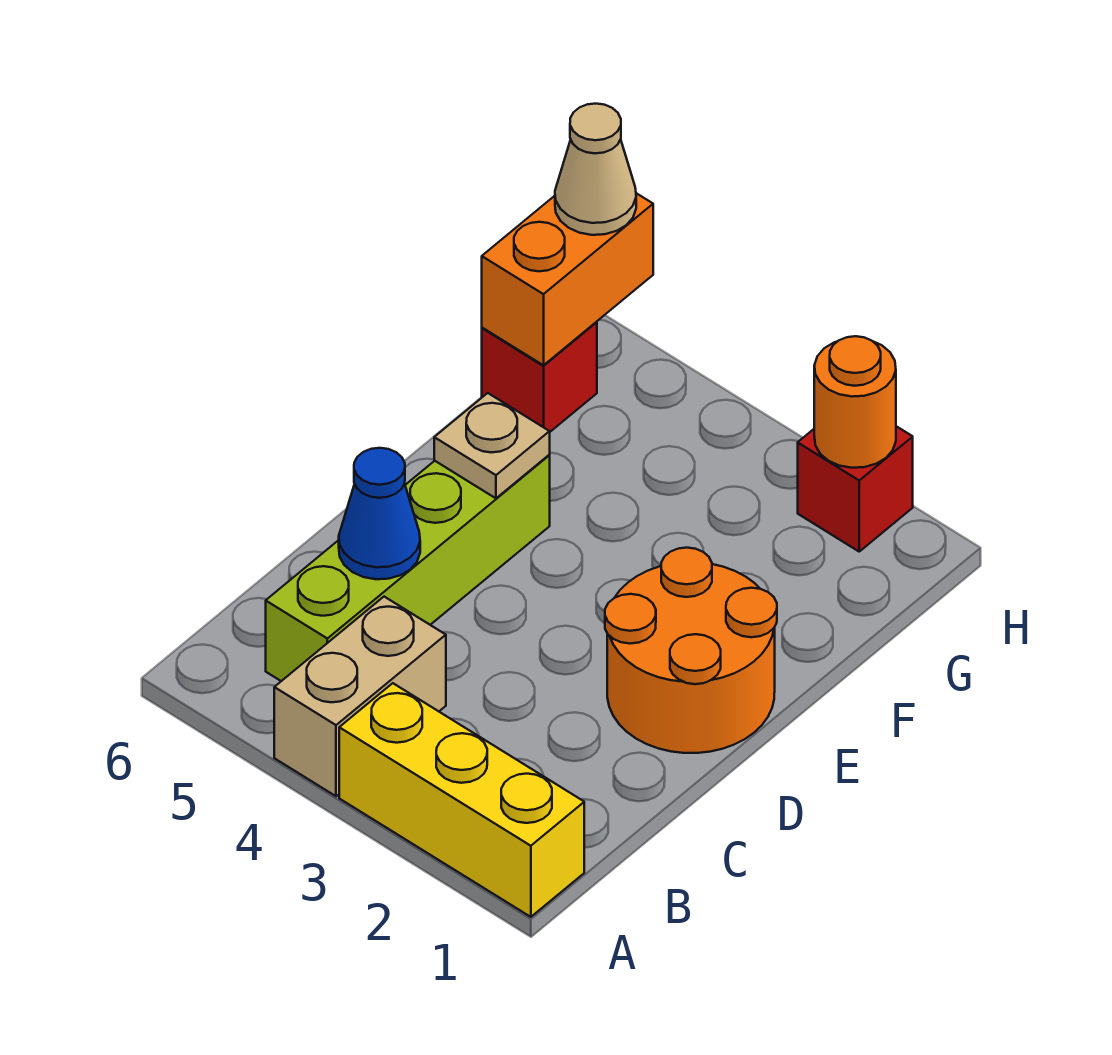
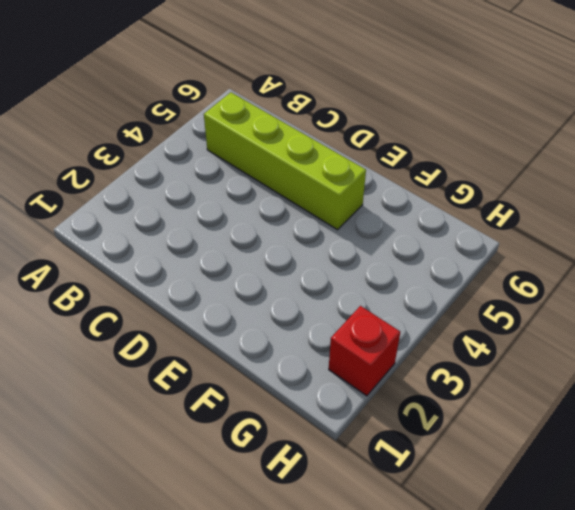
none -> yellow brick A1:A3 level 1
none -> tan brick A4:B4 level 1

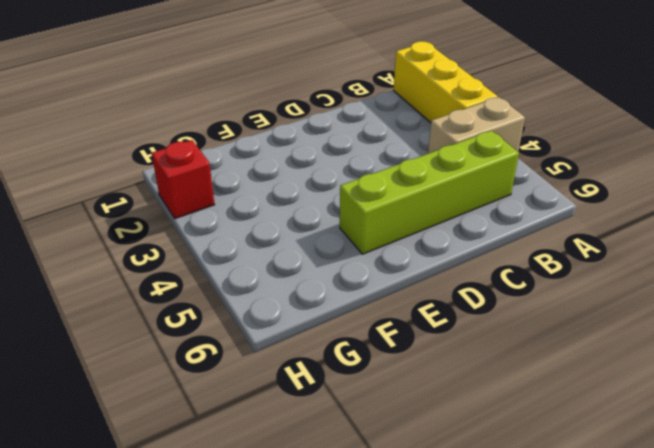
none -> orange round brick D1:E2 level 1
none -> red brick G6 level 1

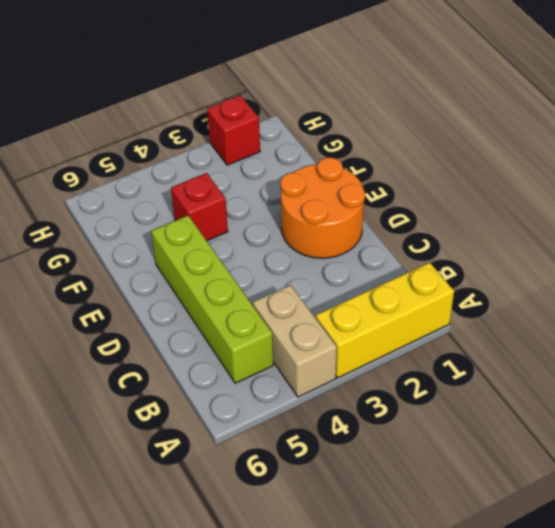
red brick F4 level 1 -> red brick G6 level 1
none -> blue cone C5 level 2
none -> tan plate E5 level 2

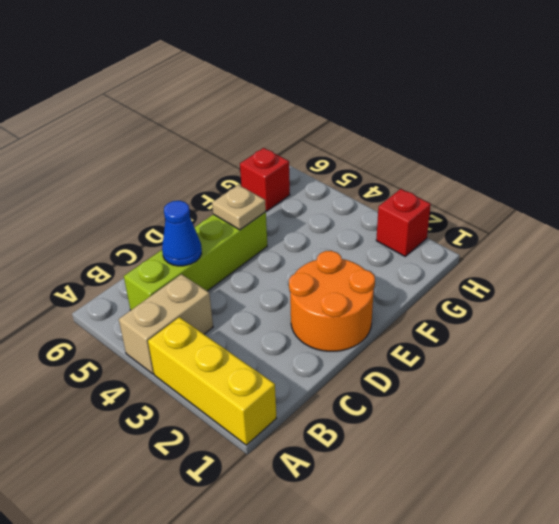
none -> orange brick G6:H6 level 2
none -> orange round brick H2 level 2

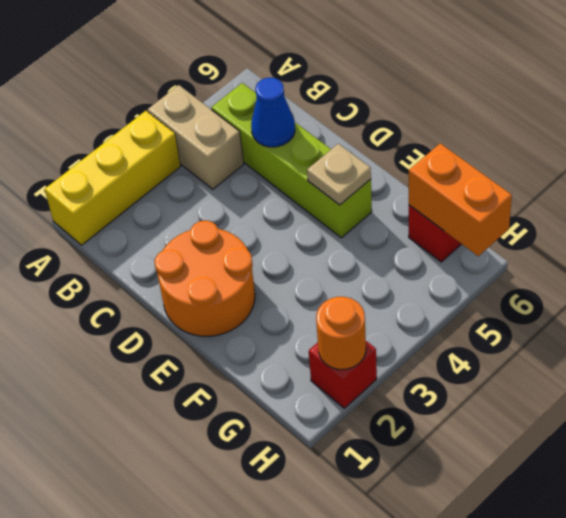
none -> tan cone H6 level 3

